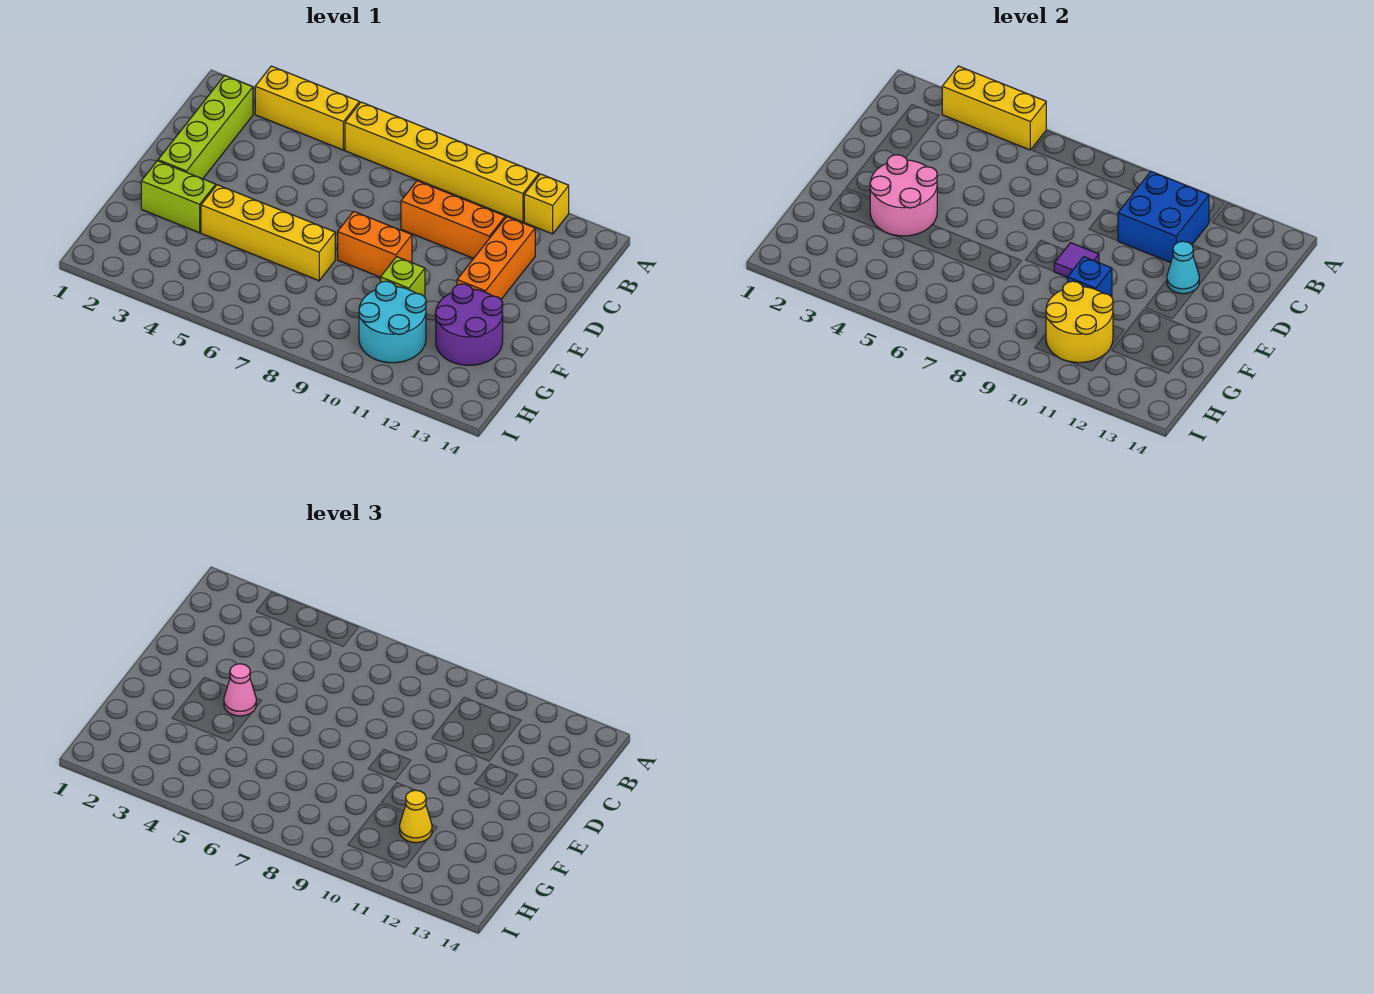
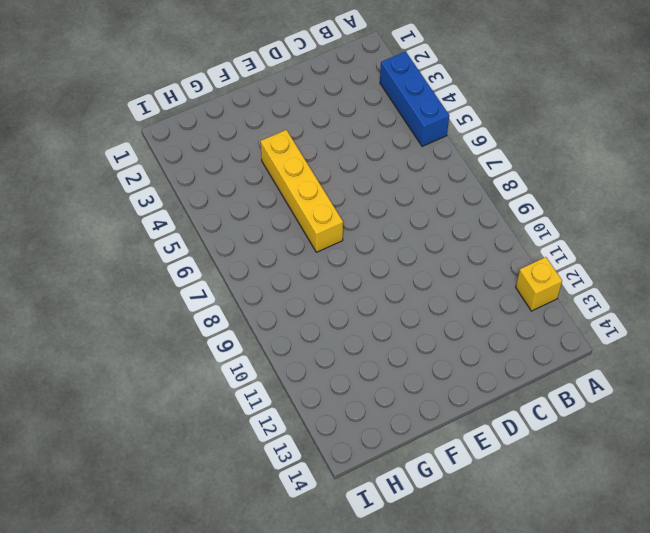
blue brick A3:A5 level 1 -> yellow brick A3:A5 level 1
none -> yellow brick A6:A11 level 1
none -> lime brick B2:E2 level 1
none -> orange brick C9:C11 level 1

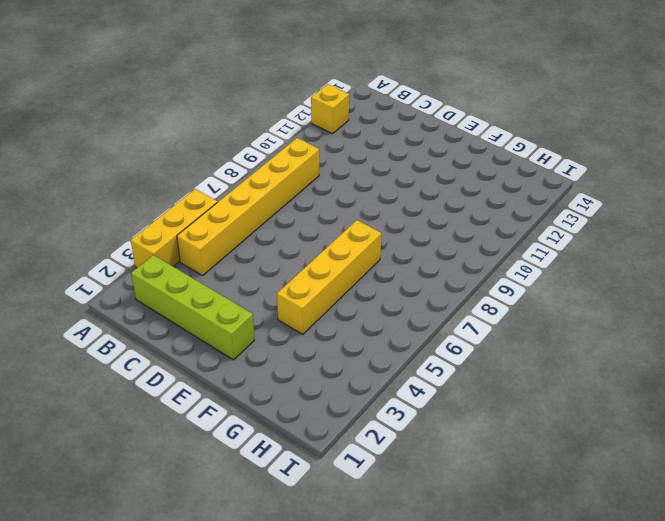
yellow brick B4:B9 level 1 -> yellow brick A6:A11 level 1
none -> orange brick C9:C11 level 1
none -> orange brick C12:E12 level 1
none -> orange brick E8:E9 level 1

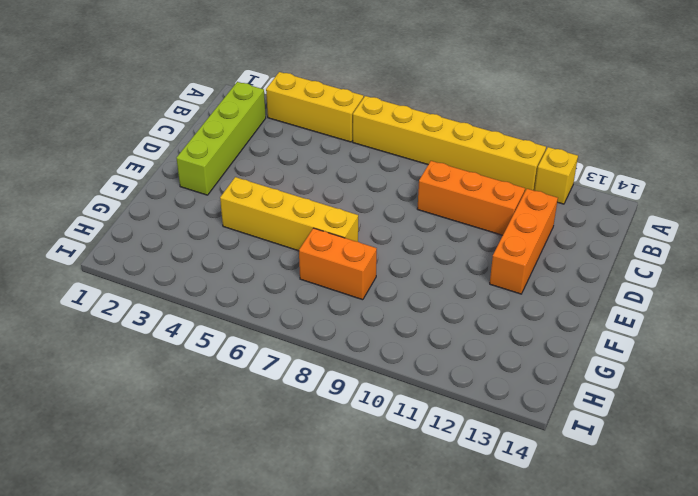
orange brick G7:G8 level 1 -> orange brick E8:E9 level 1
none -> lime brick F2:F3 level 1
none -> lime brick F10 level 1
none -> purple round brick F12:G13 level 1

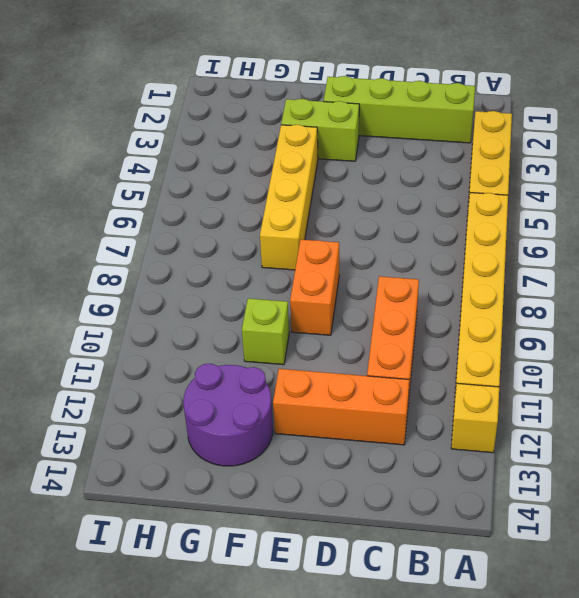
lime brick E3:F3 level 1 -> lime brick F2:F3 level 1
none -> cyan round brick G10:H11 level 1
none -> yellow brick A3:A5 level 2
none -> blue brick B10:C11 level 2

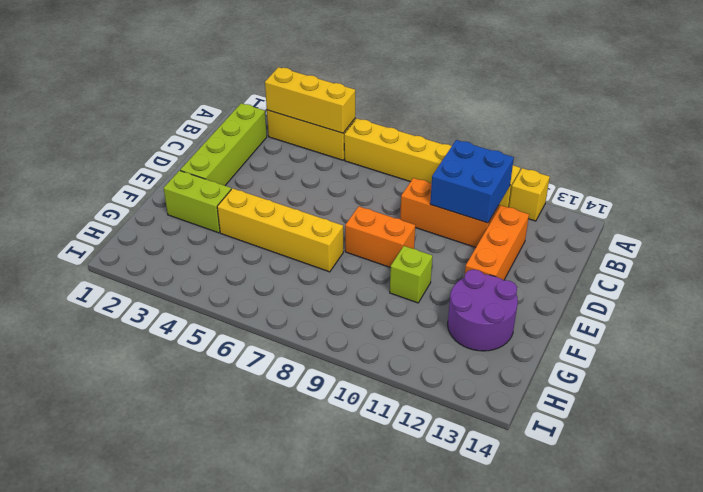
none -> cyan round brick G10:H11 level 1
none -> cyan cone D12 level 2
none -> pink round brick E3:F4 level 2

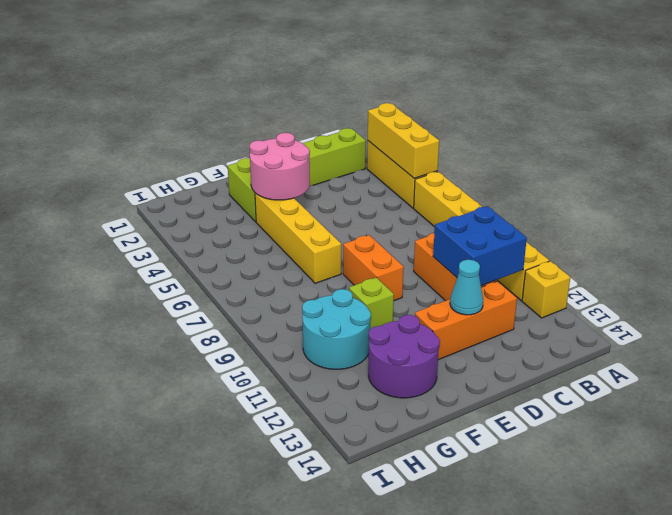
none -> purple tile E9 level 2
none -> blue brick F10 level 2
none -> yellow round brick G10:H11 level 2

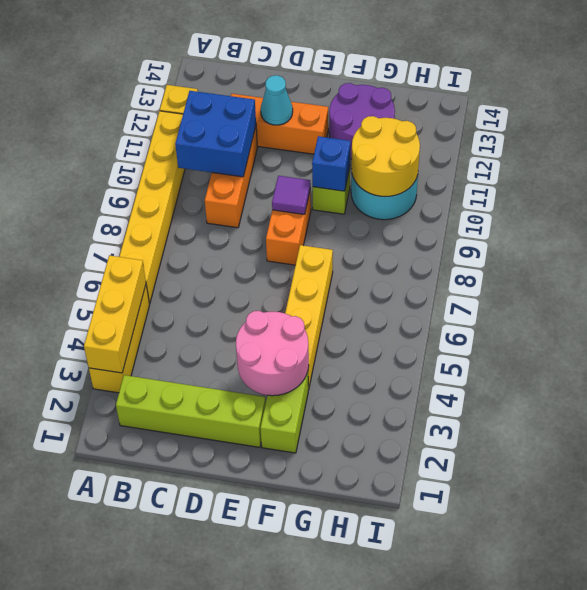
none -> pink cone E4 level 3
none -> yellow cone G11 level 3

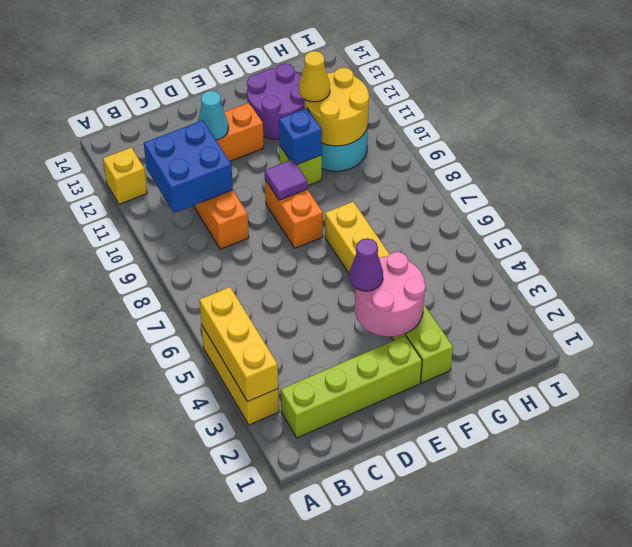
purple cone E4 level 3 -> pink cone E4 level 3
none -> yellow brick A6:A11 level 1

